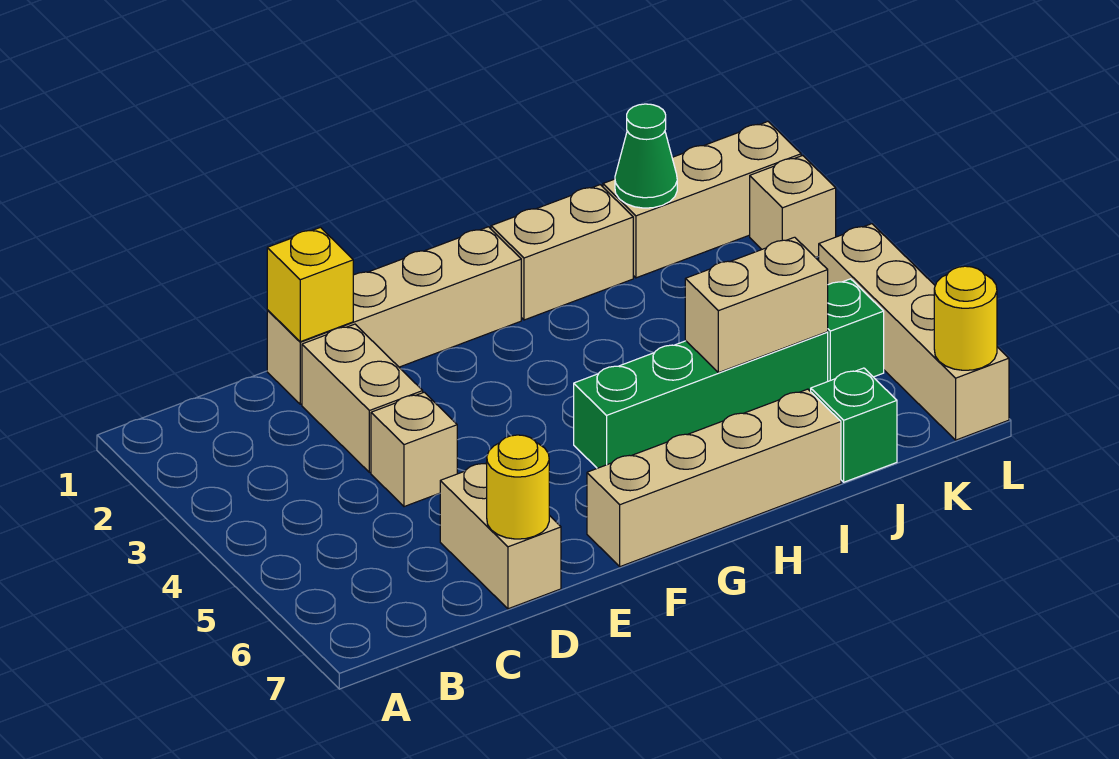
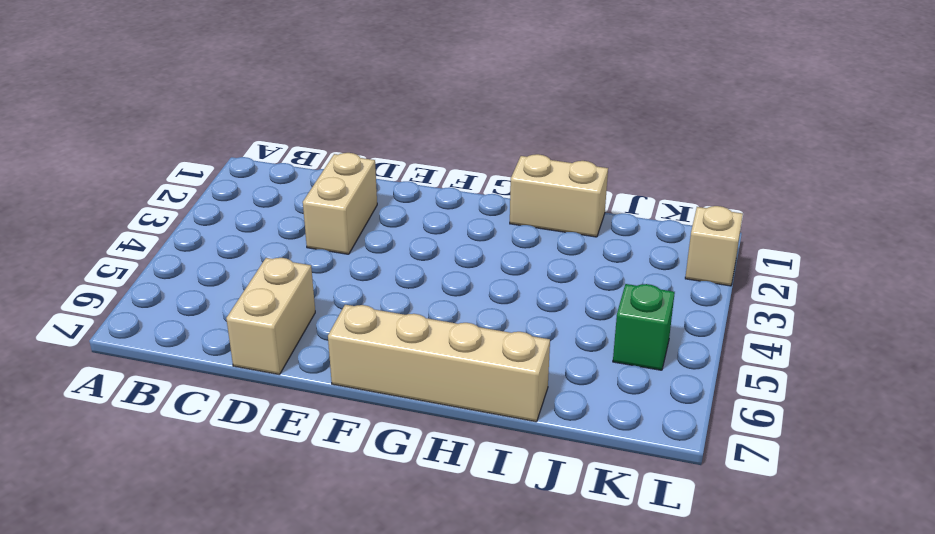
none -> tan brick D1:G1 level 1
none -> tan brick D4 level 1
none -> green brick G5:J5 level 1

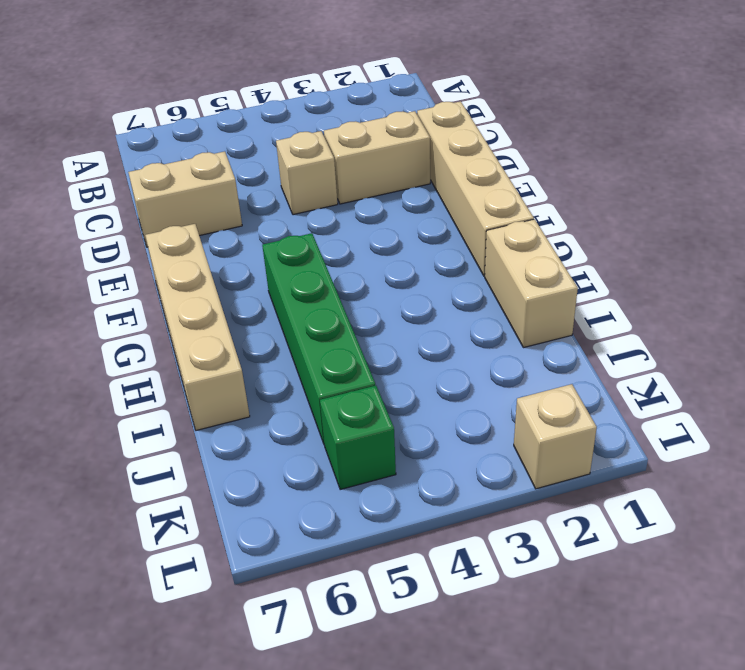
none -> tan brick J1:L1 level 1
none -> green brick J7 level 1
none -> tan brick L4:L7 level 1

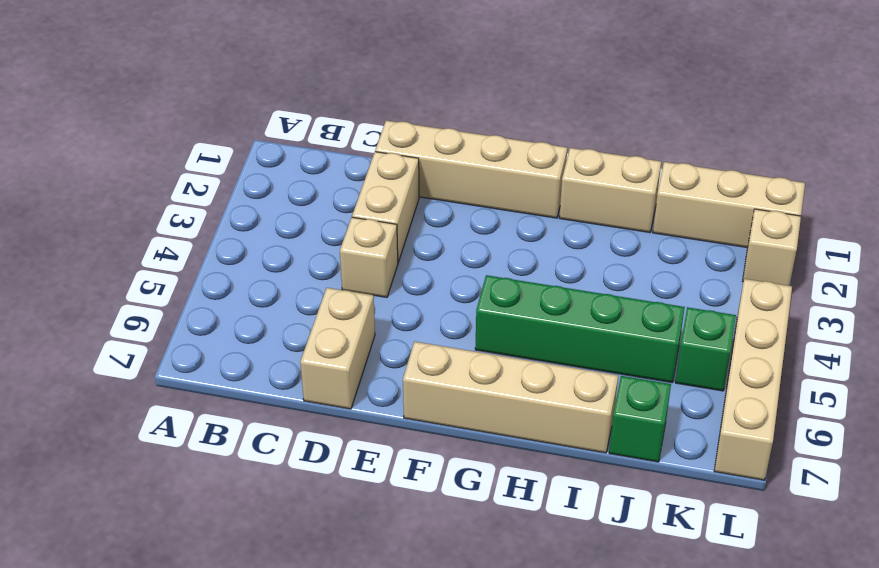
none -> yellow brick D1 level 2
none -> yellow round brick D7 level 2
none -> tan brick I5:J5 level 2

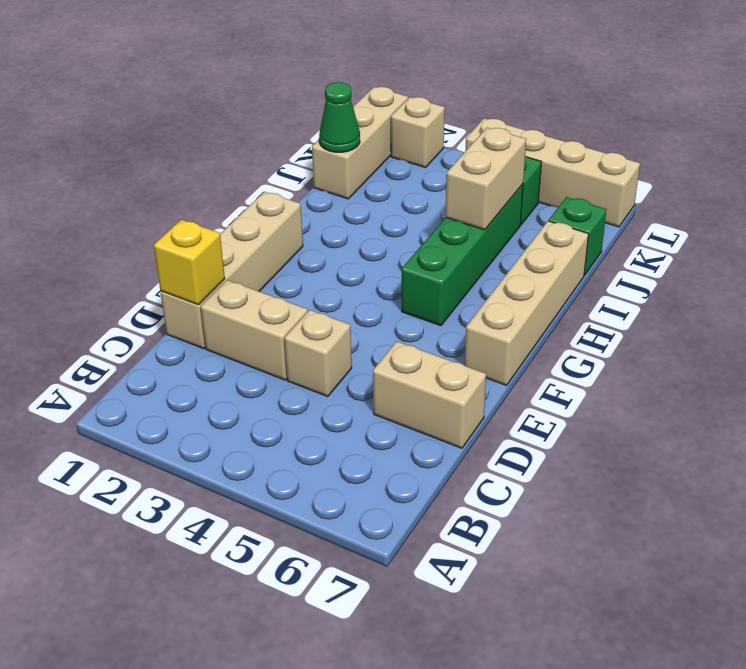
none -> tan brick H1:I1 level 1
none -> yellow round brick D7 level 2
none -> yellow round brick L7 level 2

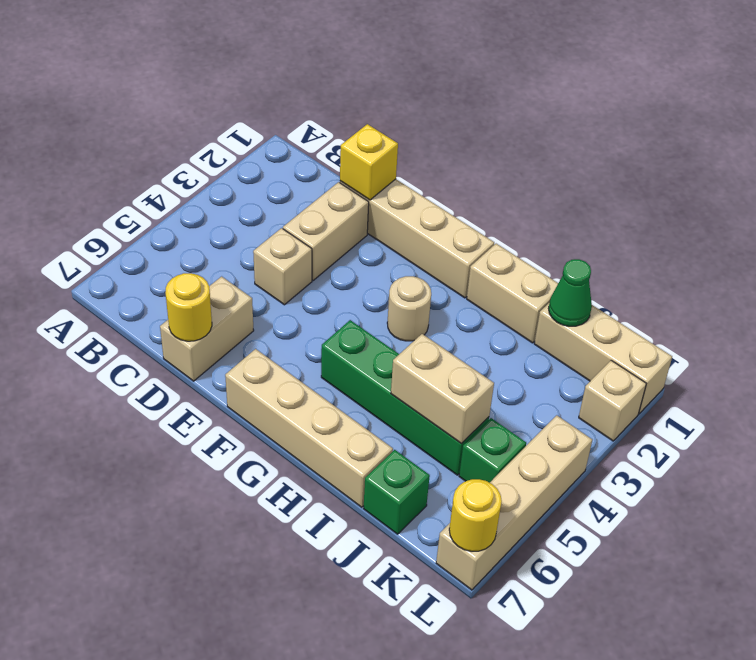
tan round brick G3 level 1 -> none

